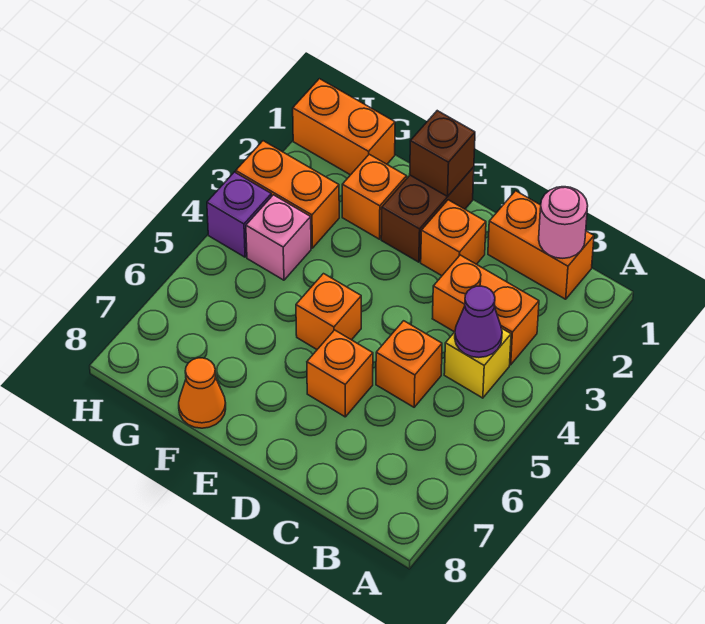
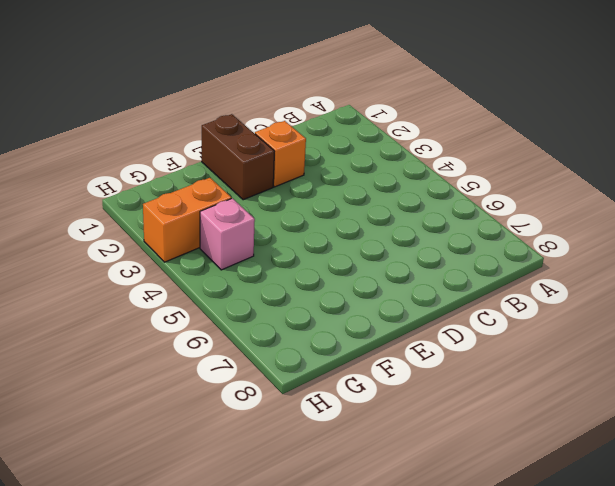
none -> orange brick B1:C1 level 1
none -> orange brick B3:C3 level 1
none -> yellow brick B4 level 1

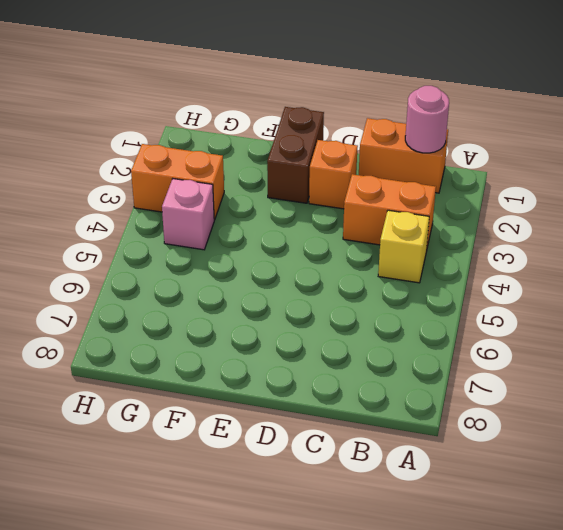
none -> orange brick C5 level 1
none -> orange brick D6 level 1
none -> orange brick E5 level 1

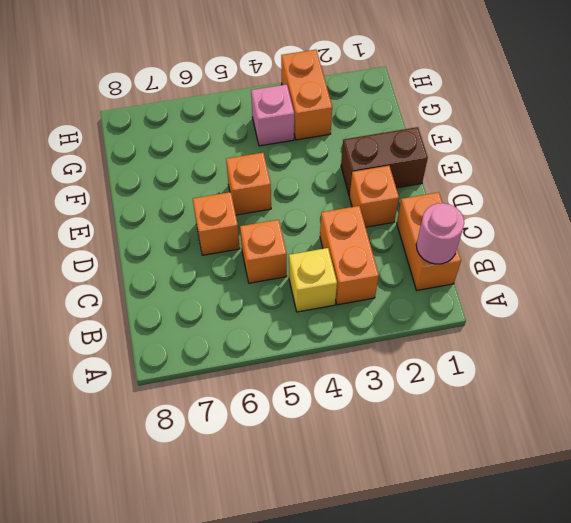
none -> orange brick F2 level 1
none -> orange cone F8 level 1
none -> orange brick G1:H1 level 1

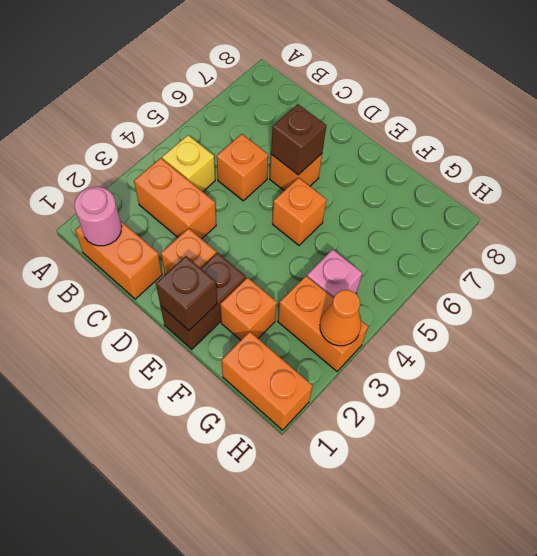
brown brick D6 level 2 -> none
orange cone H3 level 2 -> orange cone F8 level 1
none -> purple brick H4 level 1
none -> purple cone B4 level 2

